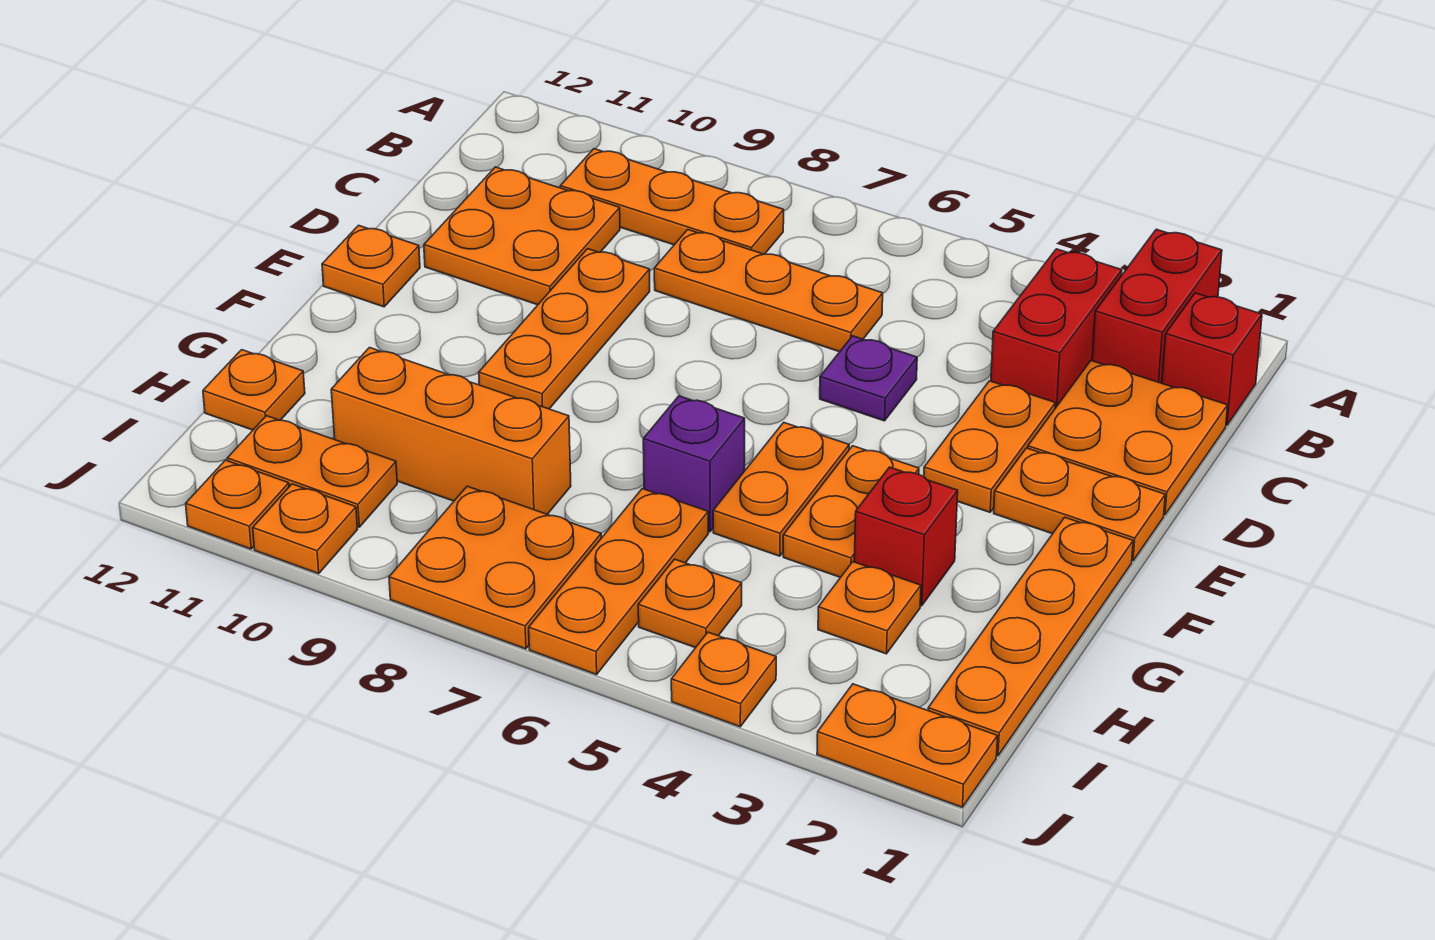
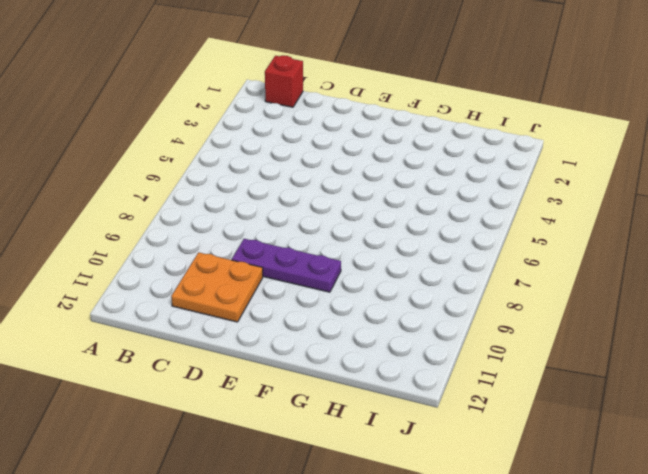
purple plate D9:F9 level 1 -> orange plate D9:F9 level 1
none -> red brick A2:B2 level 1
none -> red brick B3:C3 level 1
none -> orange plate B8:B10 level 1

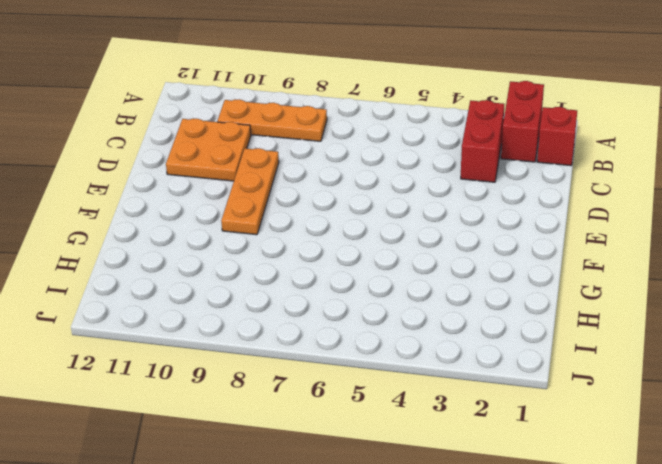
none -> orange plate C1:D2 level 1
none -> orange plate C6:C8 level 1
none -> orange plate D3:E3 level 1

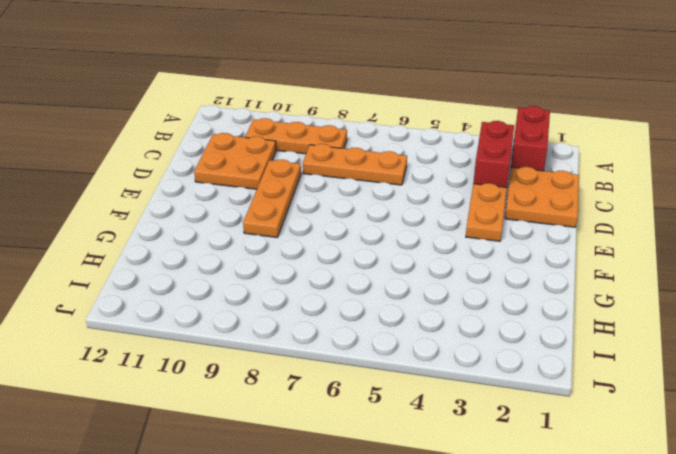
none -> red brick B1 level 1
none -> purple plate D5 level 1
none -> orange plate E1:E2 level 1

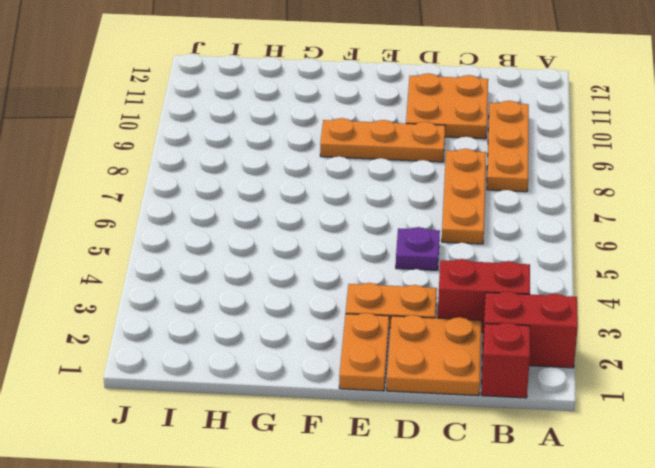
none -> orange plate E12 level 1
none -> orange plate F1:I1 level 1
none -> orange plate F4:G4 level 1

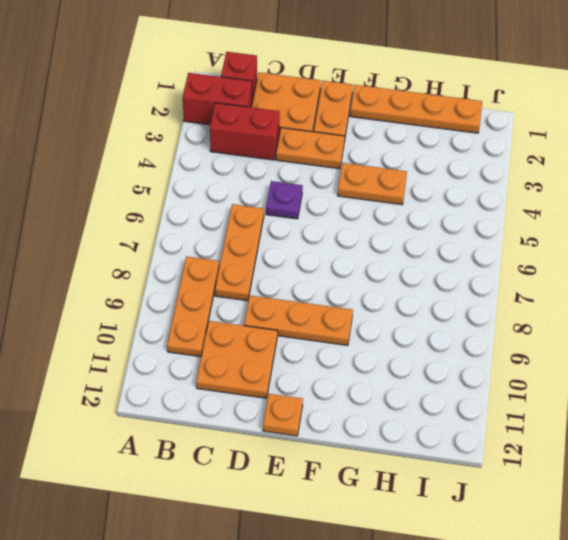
none -> orange plate F5:G5 level 1
none -> red brick G3 level 1
none -> purple brick G6 level 1

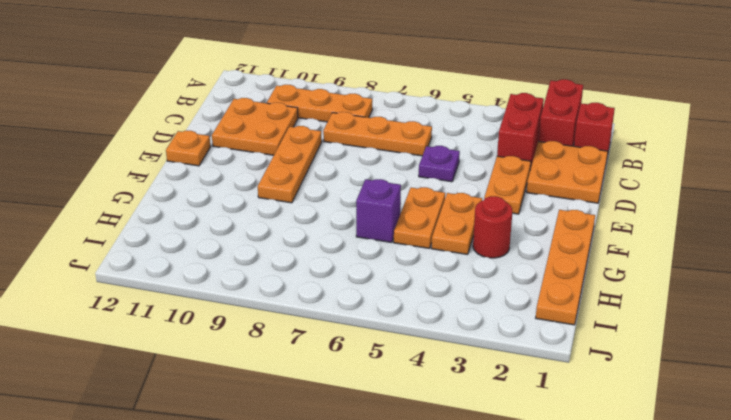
red round brick G3 level 1 -> red brick G3 level 1
none -> orange plate E1:E2 level 1
none -> orange plate H3 level 1
none -> orange plate H6:J6 level 1

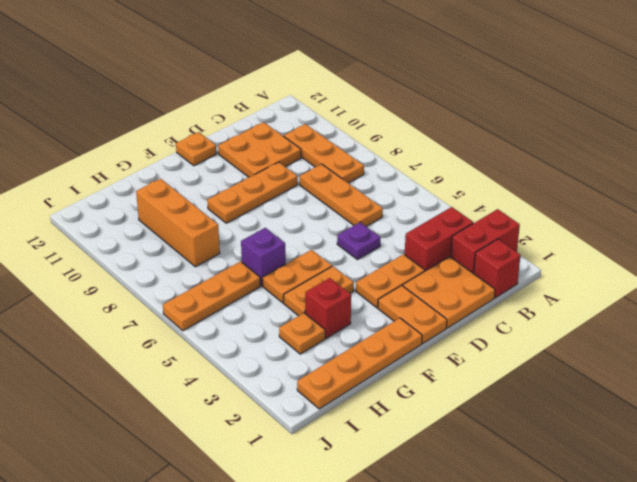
none -> orange plate H12 level 1
none -> orange plate I5 level 1
none -> orange plate I7:J8 level 1

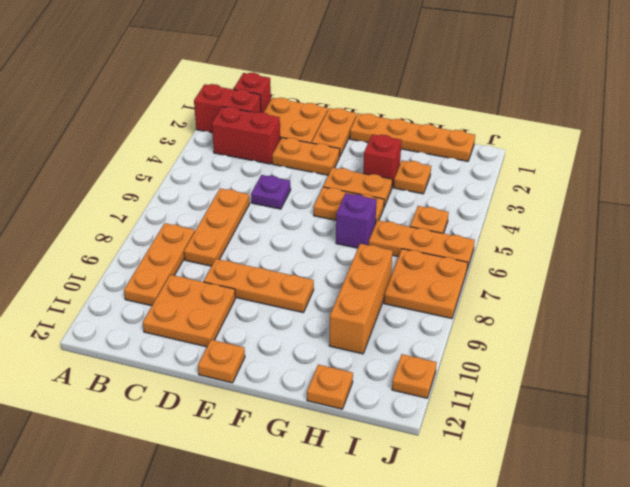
none -> orange plate I10:I11 level 1
none -> orange plate J1:J2 level 1
none -> orange plate J4 level 1

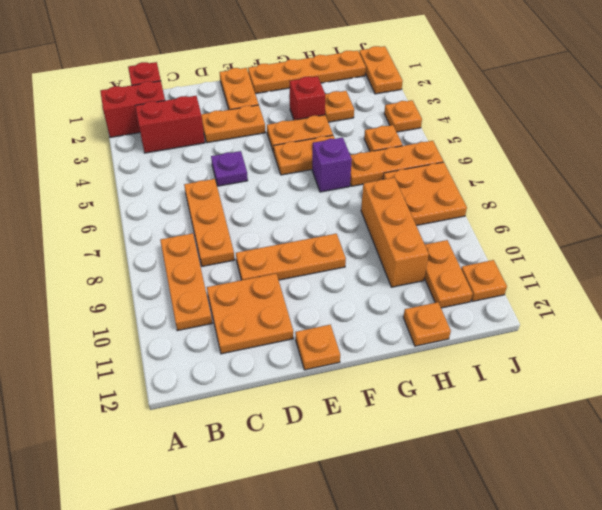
none -> orange plate C1:D2 level 1
none -> orange plate J10 level 1

